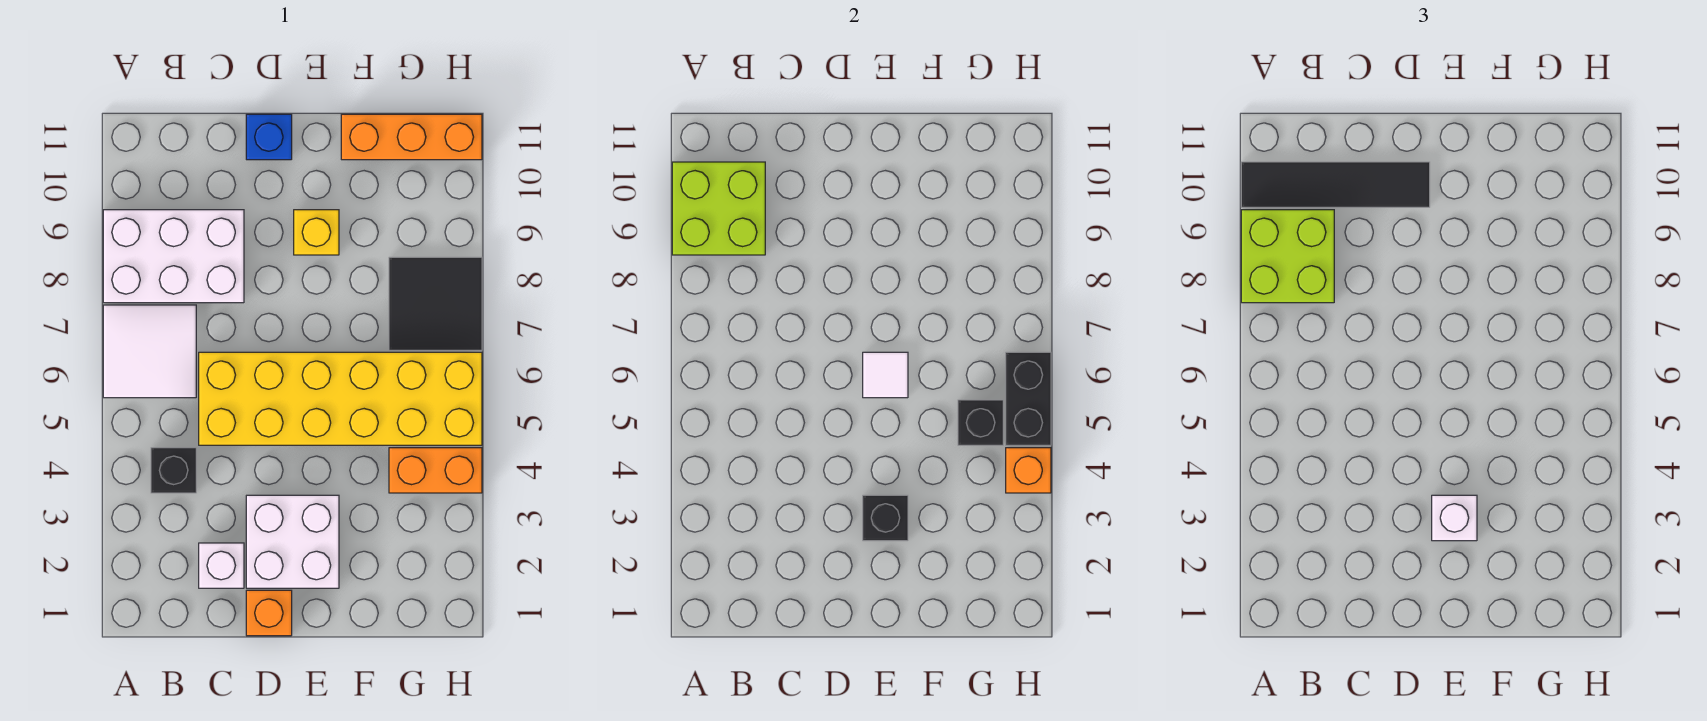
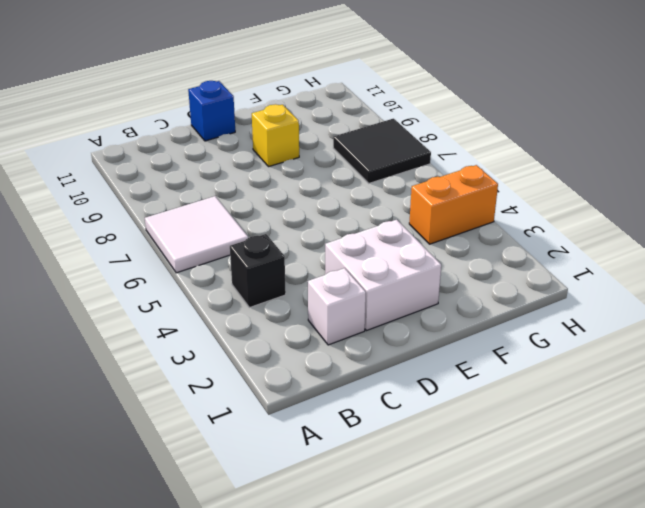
none -> white brick A8:C9 level 1
none -> yellow brick C5:H6 level 1
none -> orange brick D1 level 1

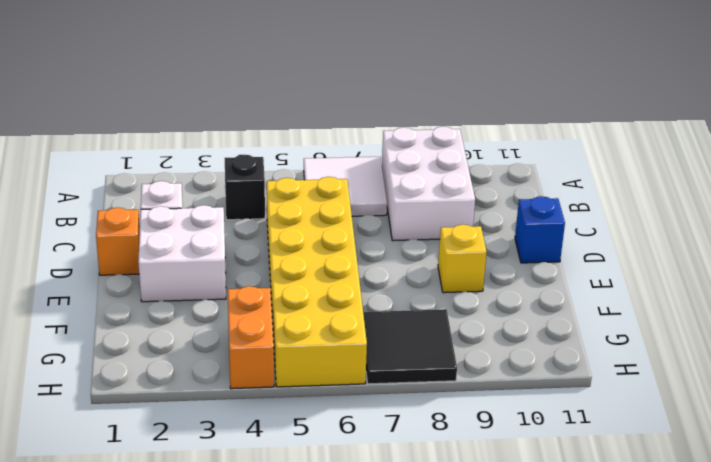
none -> orange brick F11:H11 level 1
none -> lime brick A9:B10 level 2
none -> black brick E3 level 2

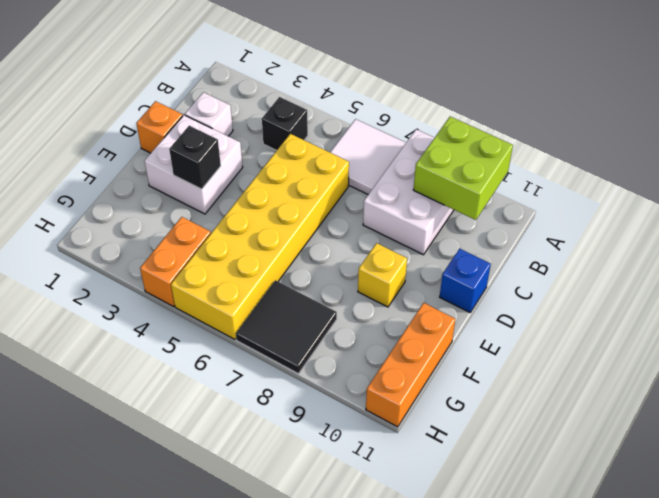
none -> white tile E6 level 2
none -> black brick G5 level 2
none -> orange brick H4 level 2

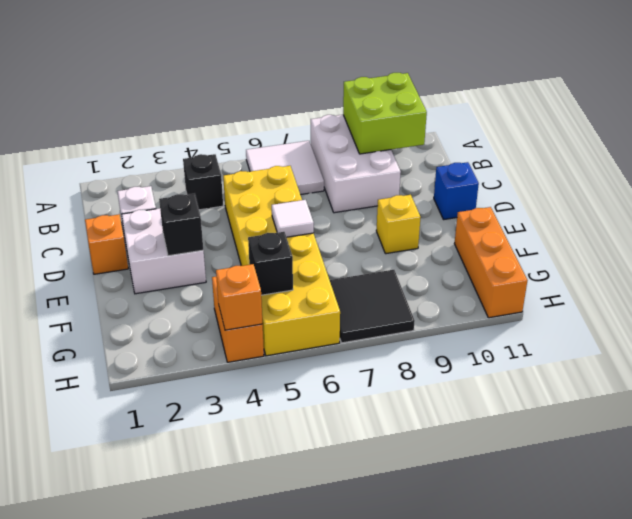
none -> black brick H5:H6 level 2
none -> lime brick A8:B9 level 3
none -> black tile A10:D10 level 3

